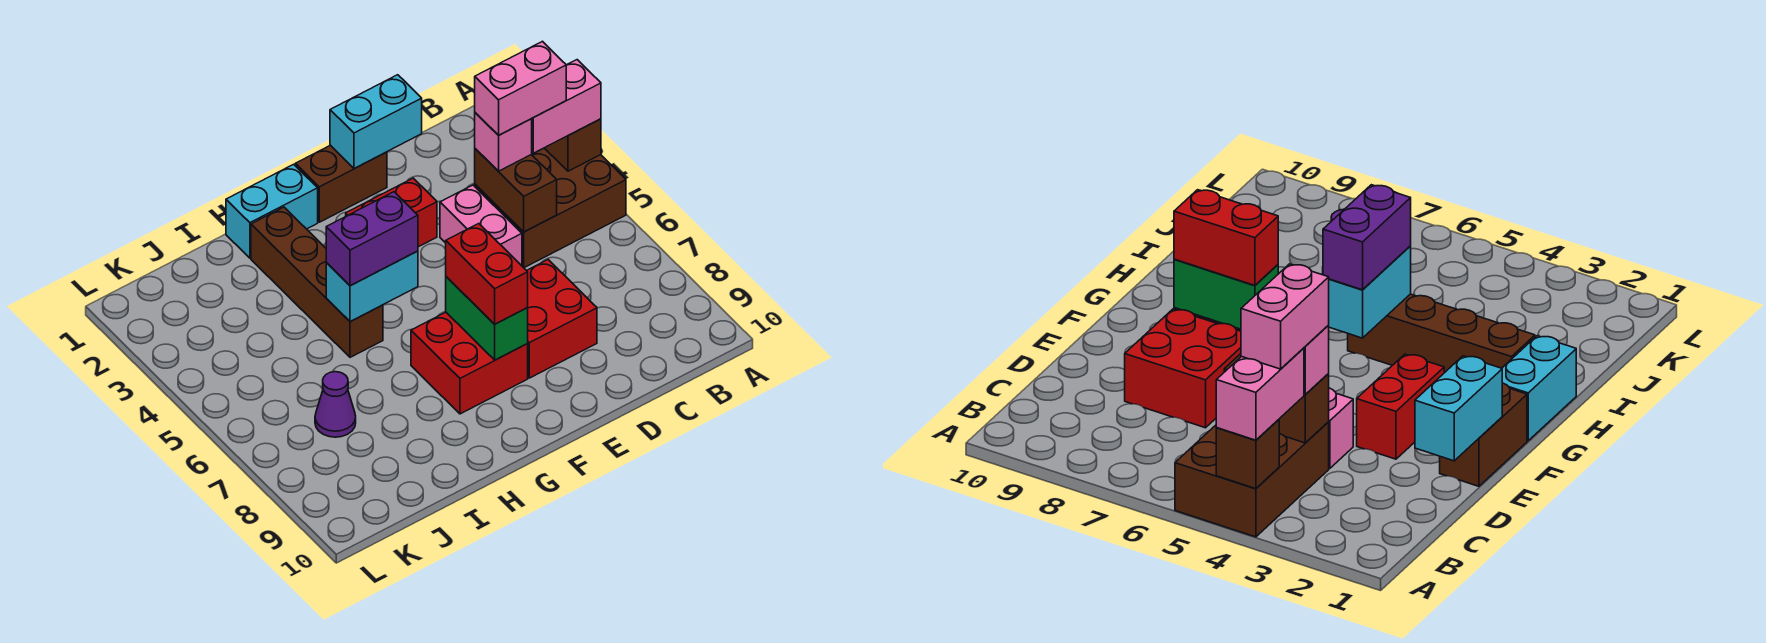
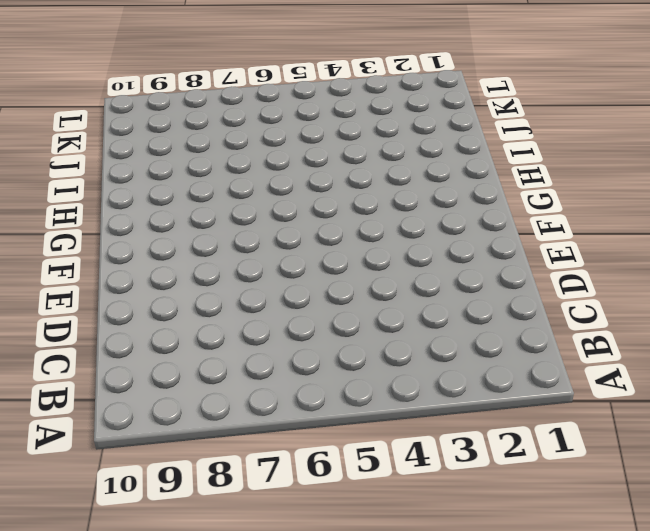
none -> brown brick A4:C5 level 1
none -> pink brick D4:D5 level 1
none -> red brick D7:E8 level 1

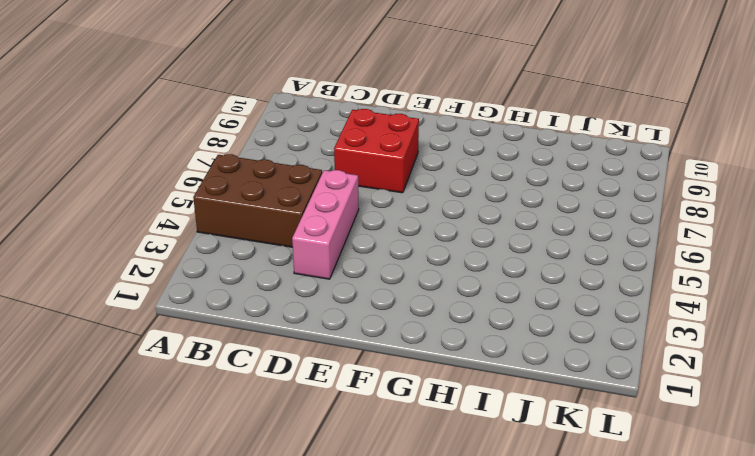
pink brick D3:D5 level 1 -> pink brick D4:D5 level 1
none -> brown brick E1:F1 level 1
none -> red brick E3:F3 level 1
none -> red brick F7:G8 level 1

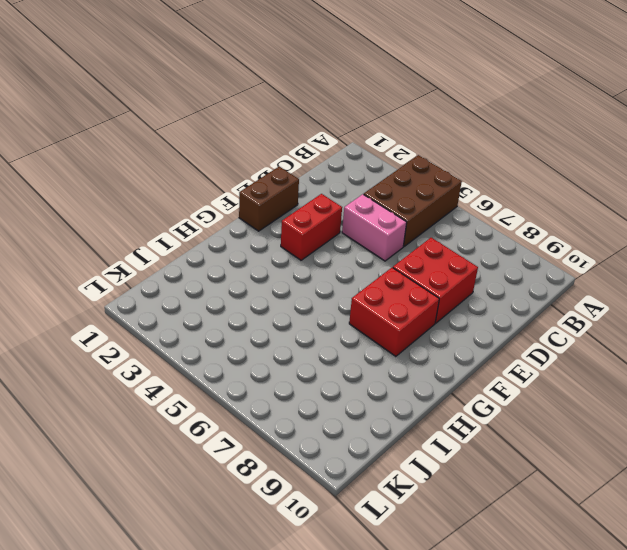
none -> cyan brick G1:H1 level 1
none -> brown brick H2:H5 level 1
none -> purple cone J7 level 1

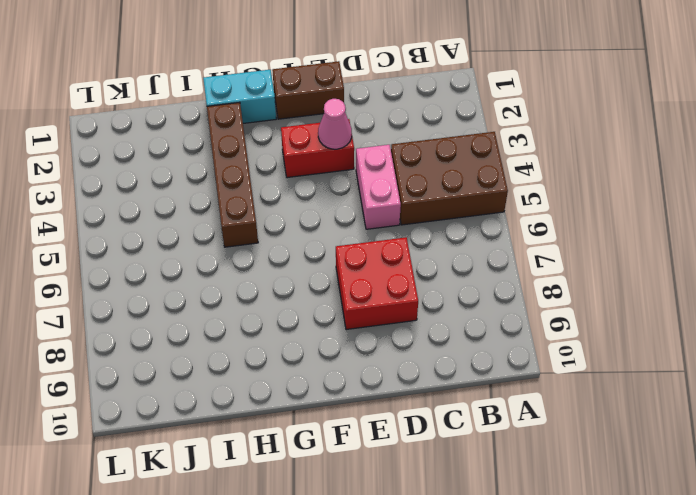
pink cone E3 level 2 -> none
none -> red brick F7:G8 level 1
none -> purple cone J7 level 1
none -> brown brick A4 level 2

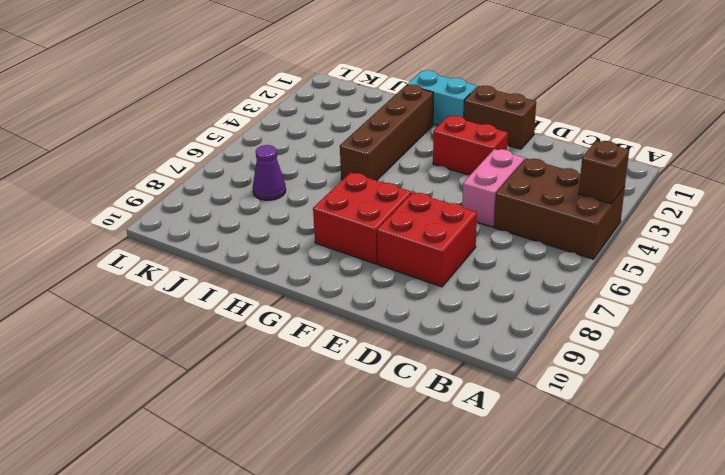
none -> brown brick C4:C5 level 2
none -> cyan brick D1:E1 level 2
none -> green brick F7:F8 level 2

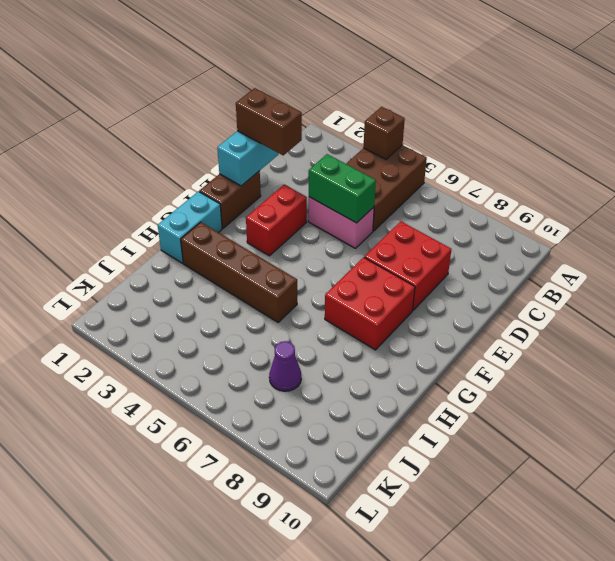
brown brick D1:D2 level 3 -> brown brick C4:C5 level 2
green brick D4:D5 level 2 -> green brick F7:F8 level 2
none -> cyan brick G5:H5 level 2
none -> pink brick A4:B4 level 3
none -> pink brick C4 level 3

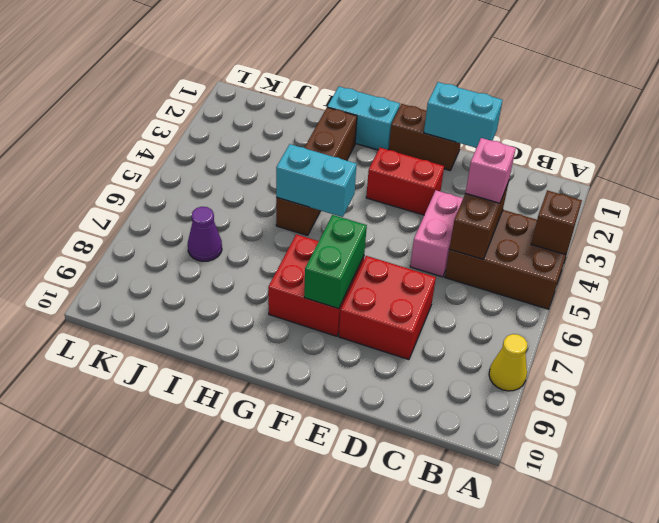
yellow cone A8 level 1 -> none
none -> pink brick A4:B4 level 3
none -> red brick F7:F8 level 3
none -> purple brick G5:H5 level 3

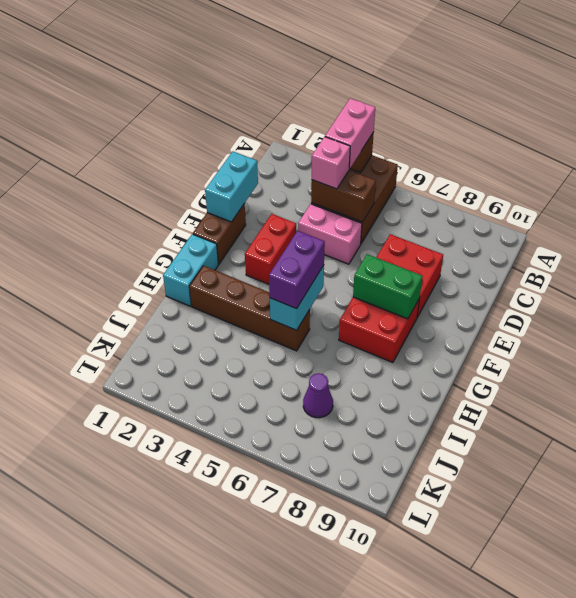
none -> red brick F7:F8 level 3
none -> pink brick B4:C4 level 4

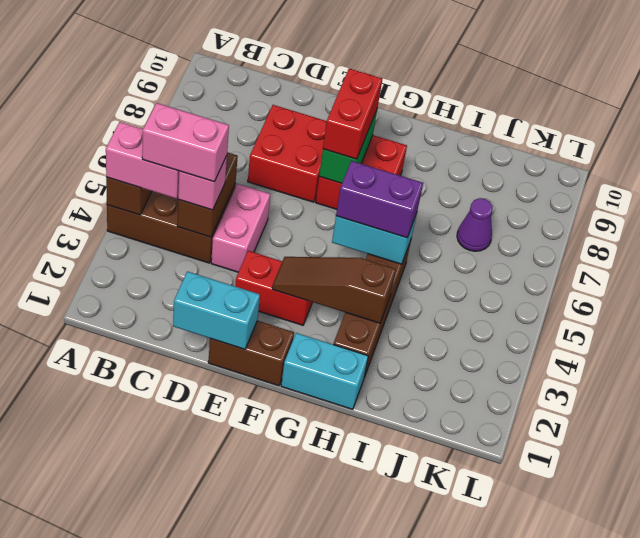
brown slope F3:H3 level 2 top H -> none

